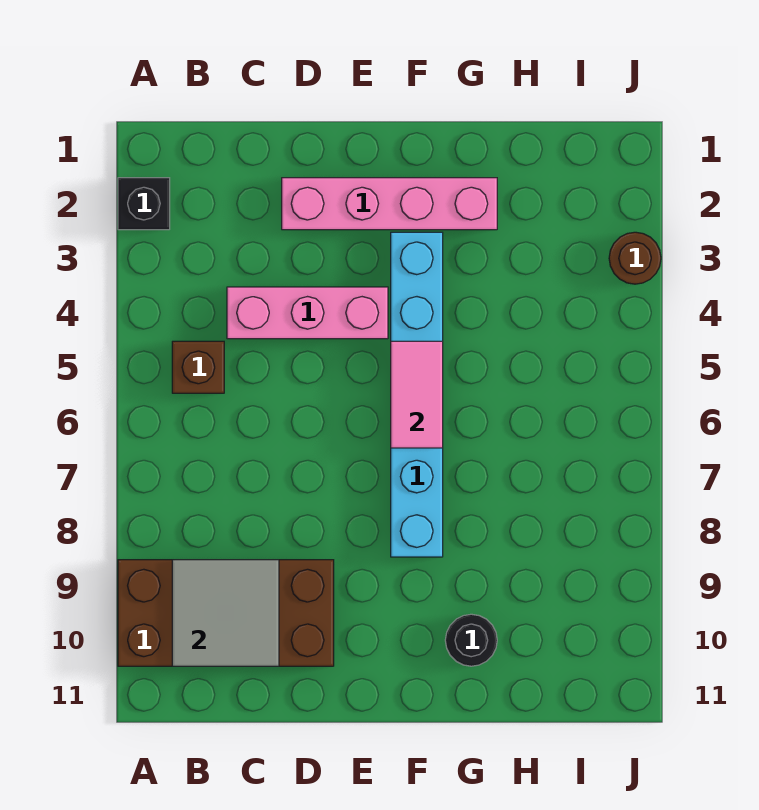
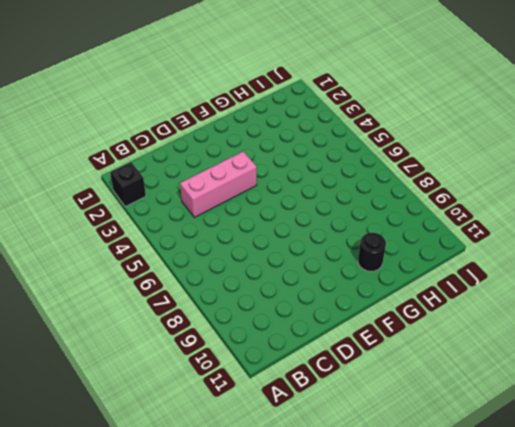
none -> brown brick A9:D10 level 1
none -> brown brick B5 level 1

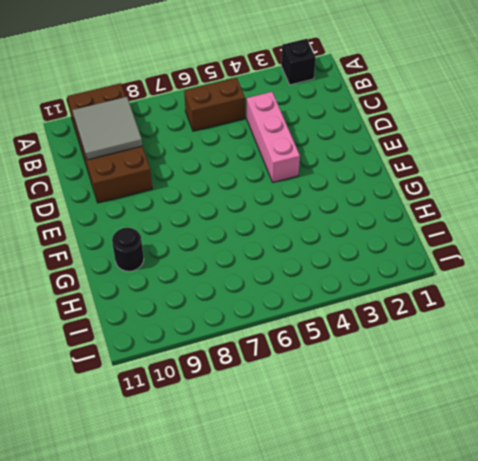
brown brick B5:B6 level 1 -> brown brick B5 level 1
none -> pink brick D2:G2 level 1
none -> cyan brick F3:F8 level 1

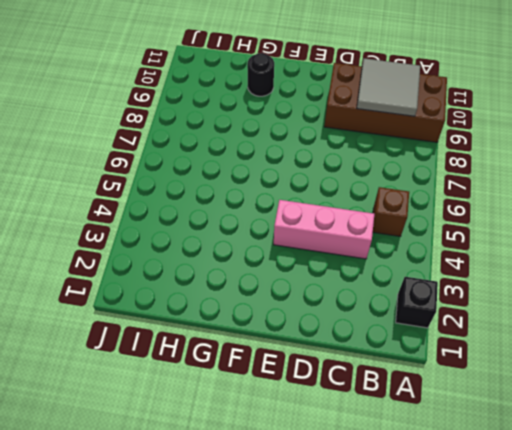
none -> pink brick D2:G2 level 1
none -> cyan brick F3:F8 level 1

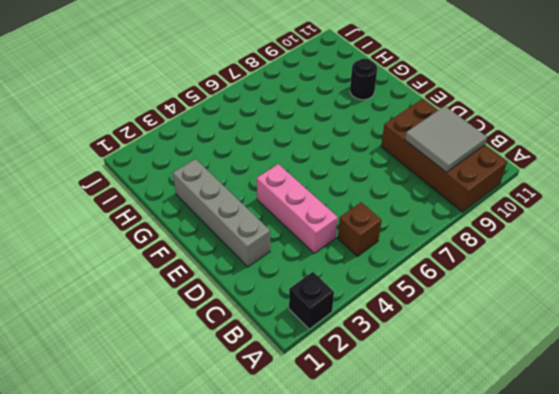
grey brick D2:G2 level 1 -> pink brick D2:G2 level 1
none -> cyan brick F3:F8 level 1
none -> brown round brick J3 level 1

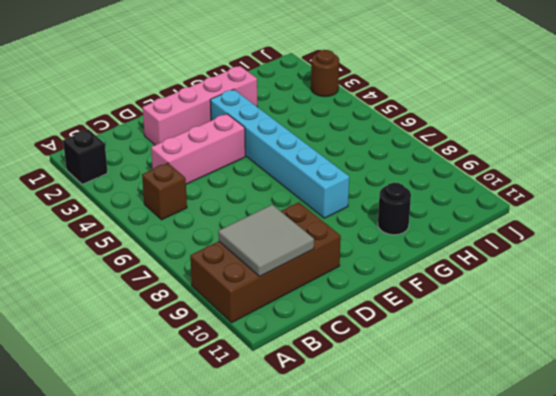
none -> pink tile F5:F6 level 2

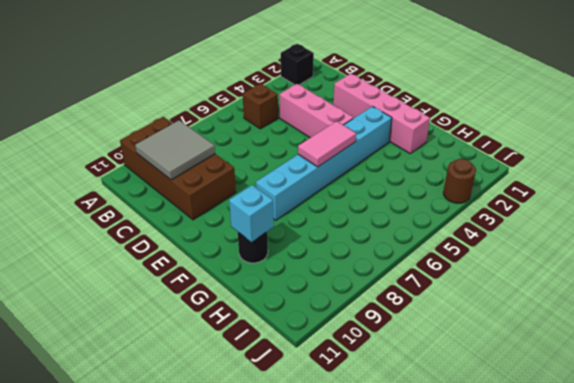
cyan brick G10 level 2 -> none

